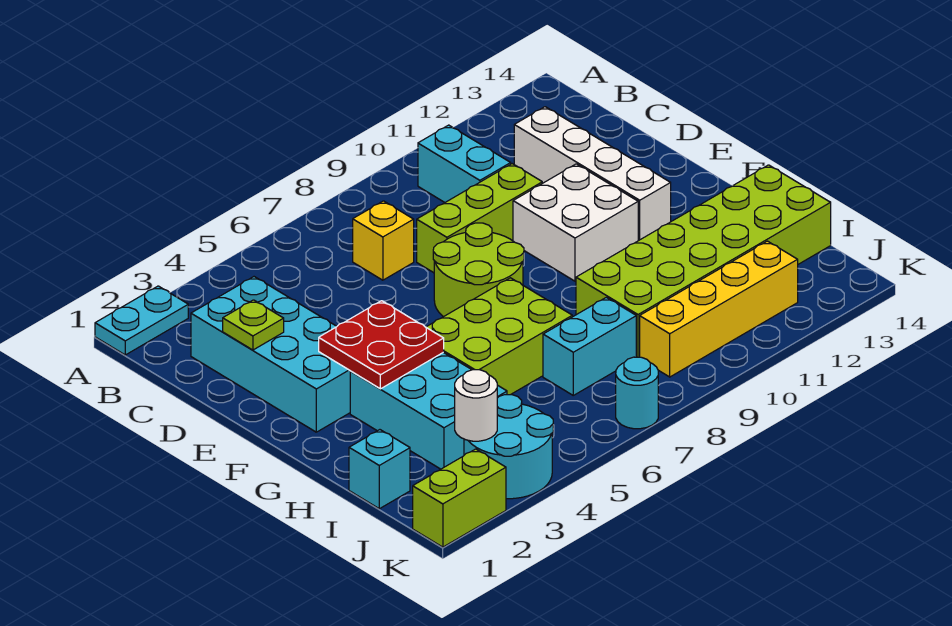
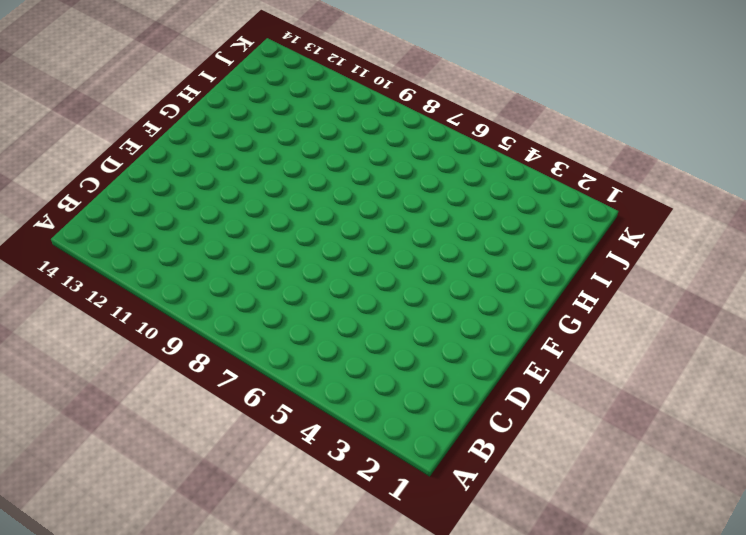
none -> cyan plate A1:A2 level 1
none -> cyan brick B10:C10 level 1
none -> cyan brick C2:F3 level 1

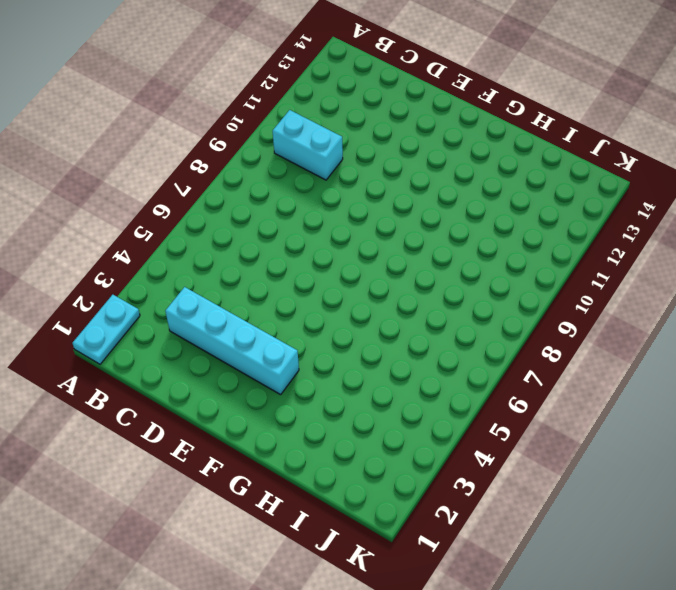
cyan brick C3:F3 level 1 -> cyan brick C2:F3 level 1
none -> yellow brick C7 level 1
none -> white brick C12:F12 level 1
none -> lime brick D8:D10 level 1

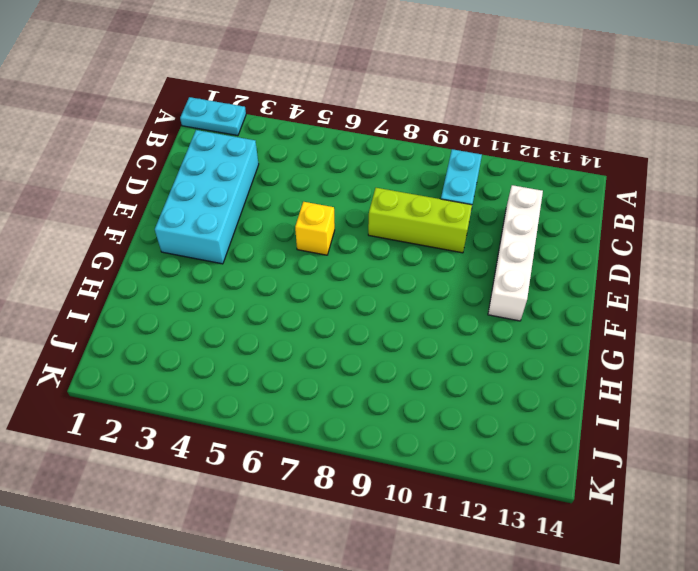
yellow brick E6 level 1 -> yellow brick C7 level 1
none -> lime round brick E7:F8 level 1
none -> white brick E10:F11 level 1
none -> cyan brick G3:I4 level 1

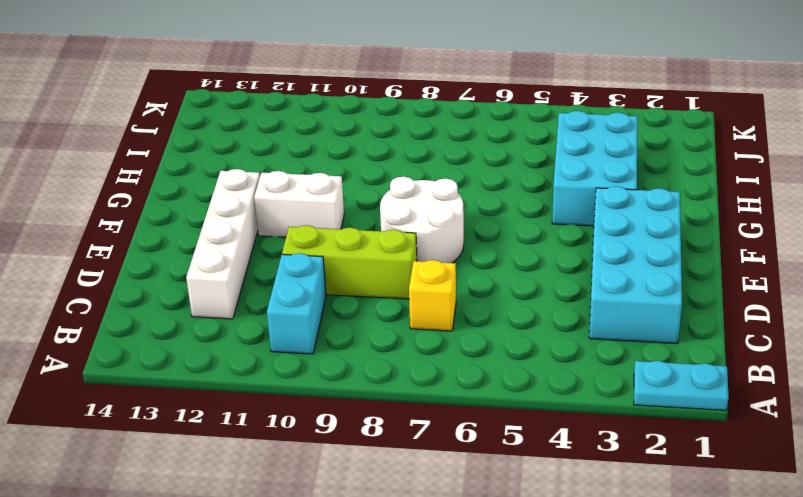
white round brick E7:F8 level 1 -> lime round brick E7:F8 level 1
white brick F10:F11 level 1 -> white brick E10:F11 level 1
none -> lime brick G5:H7 level 1
none -> lime brick H9:I14 level 1
none -> cyan brick I1 level 1

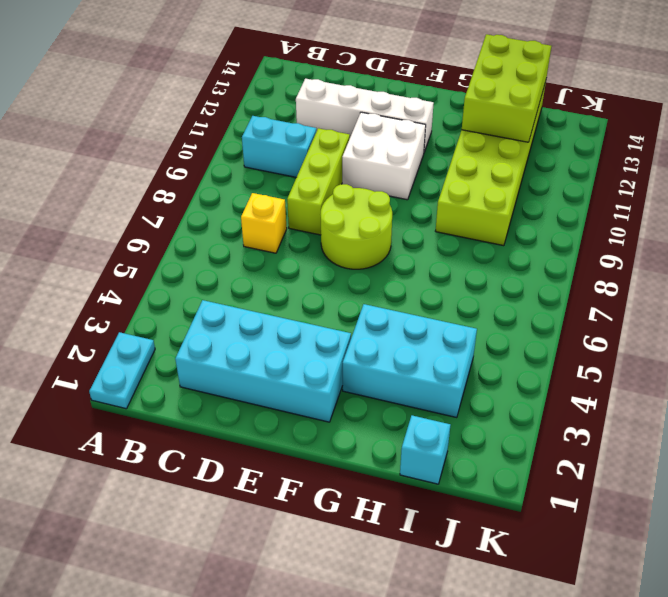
lime brick H12:I14 level 2 -> lime brick G5:H7 level 1
none -> cyan brick I7:I8 level 1
none -> cyan round brick J3:K4 level 1
none -> yellow brick J9:J12 level 1

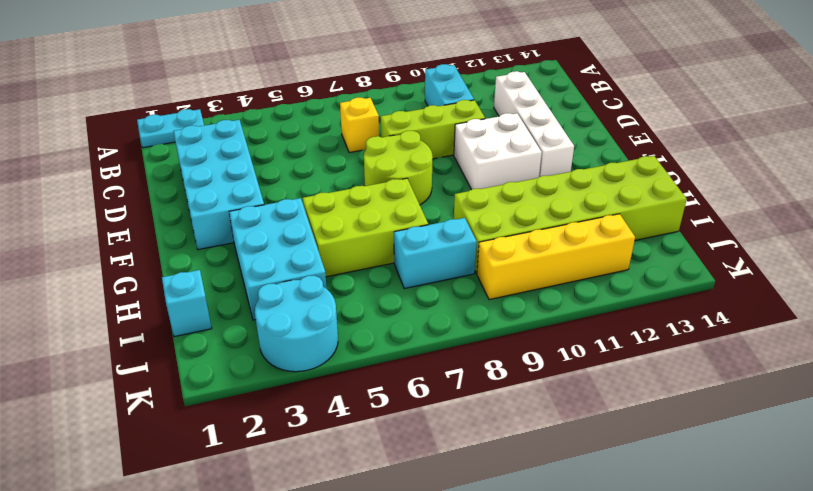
none -> lime brick K1:K2 level 1
none -> cyan round brick K7 level 1
none -> lime plate D2 level 2

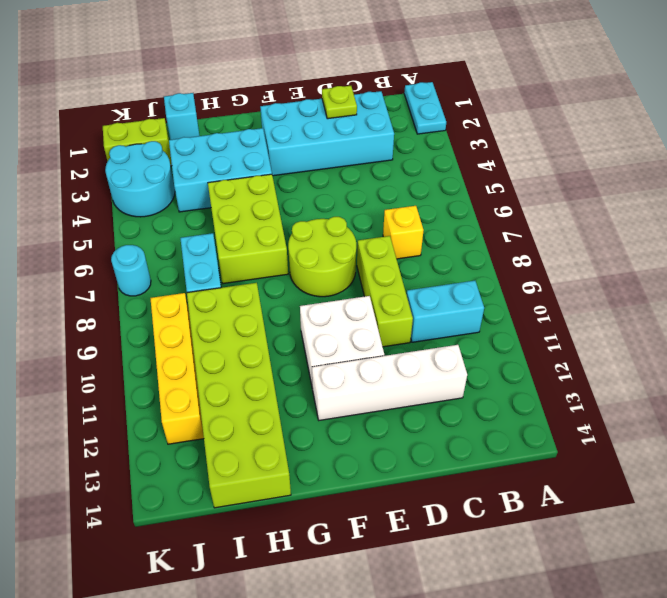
lime brick J2:K2 level 1 -> lime brick K1:K2 level 1
none -> red plate F3:G4 level 2
none -> white round brick J3 level 2

